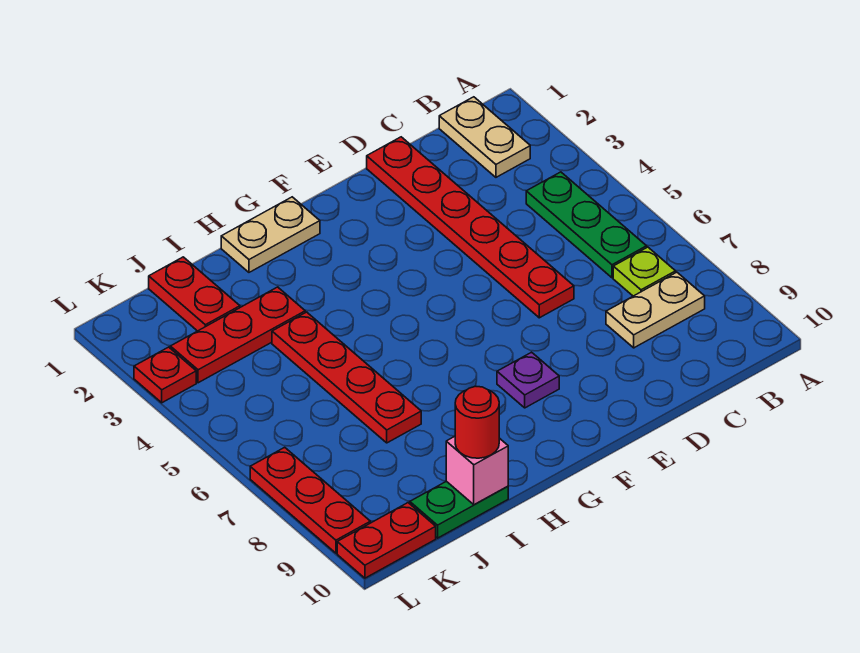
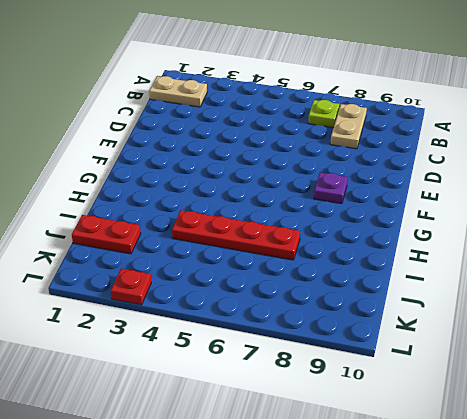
none -> green plate B4:B6 level 1
none -> red plate D1:D6 level 1
none -> tan plate G1:H1 level 1

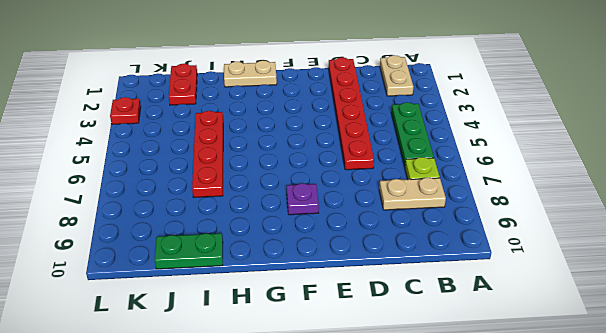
none -> red plate I3:K3 level 1
none -> red plate K10:L10 level 1
none -> red plate L7:L9 level 1

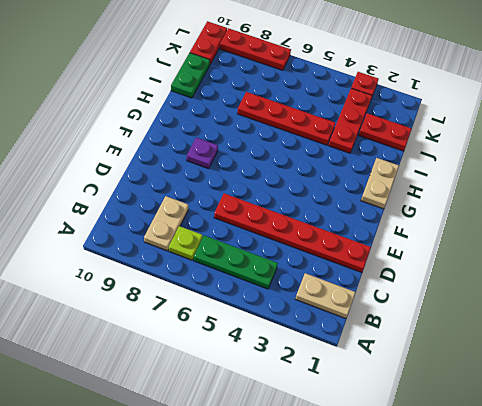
none -> pink brick I10 level 2
none -> red round brick I10 level 3

